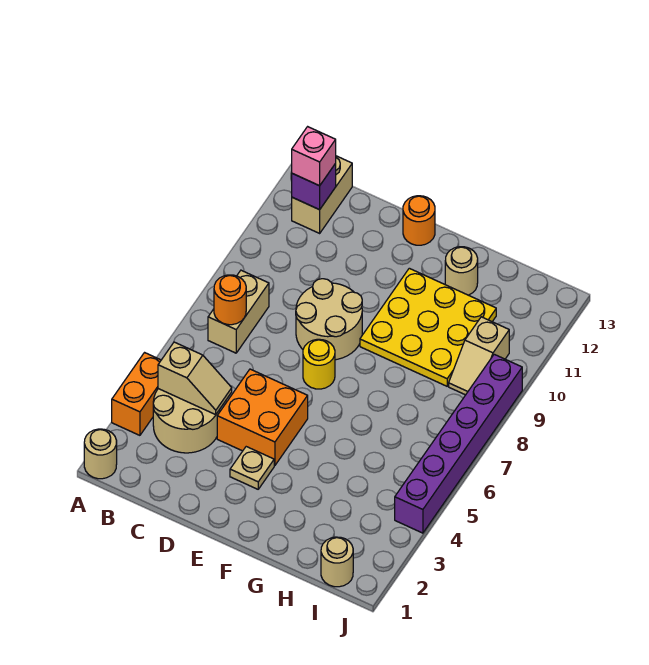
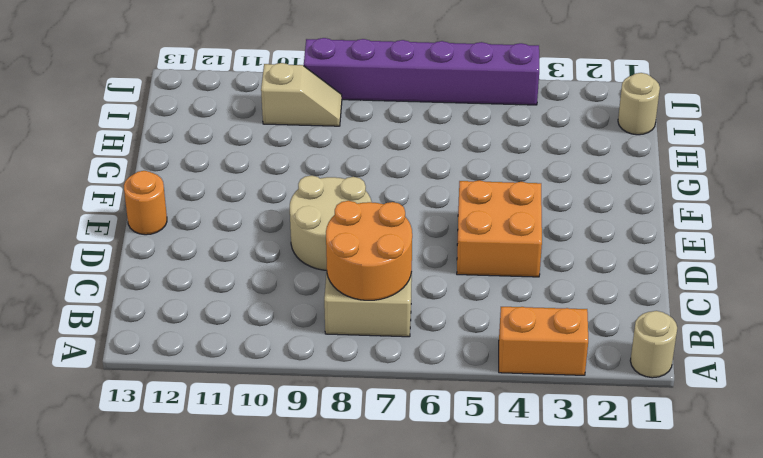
orange round brick B7:C8 level 2 -> orange round brick B7 level 2
none -> tan round brick B3:C4 level 1
none -> tan brick B12:B13 level 1
none -> tan plate E3 level 1

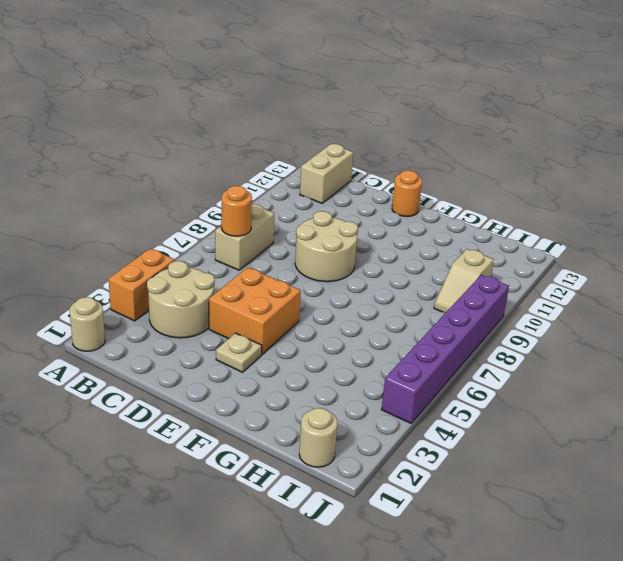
none -> yellow round brick E7 level 1
none -> yellow plate F9:H11 level 1
none -> tan round brick G12 level 1

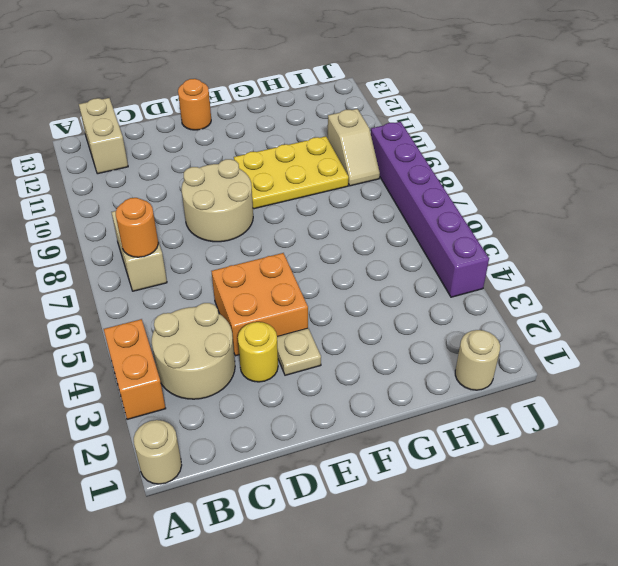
yellow round brick D3 level 1 -> yellow round brick E7 level 1
yellow plate F9:H10 level 1 -> yellow plate F9:H11 level 1
none -> tan round brick G12 level 1
none -> tan slope B4:C4 level 2 top B
none -> purple brick B12 level 2

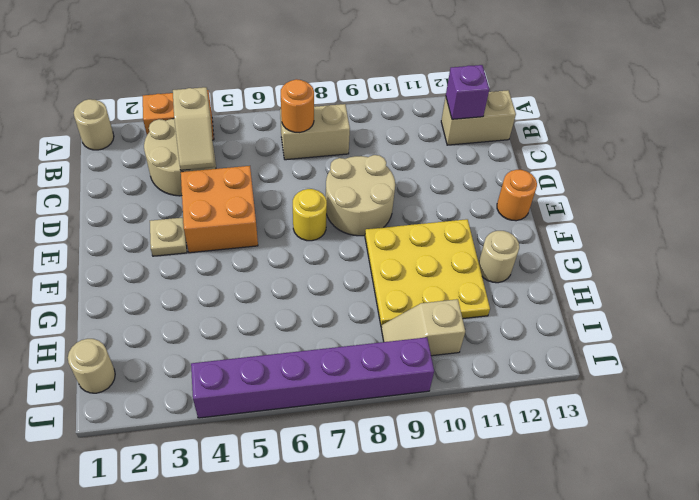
none -> pink brick B12 level 3

